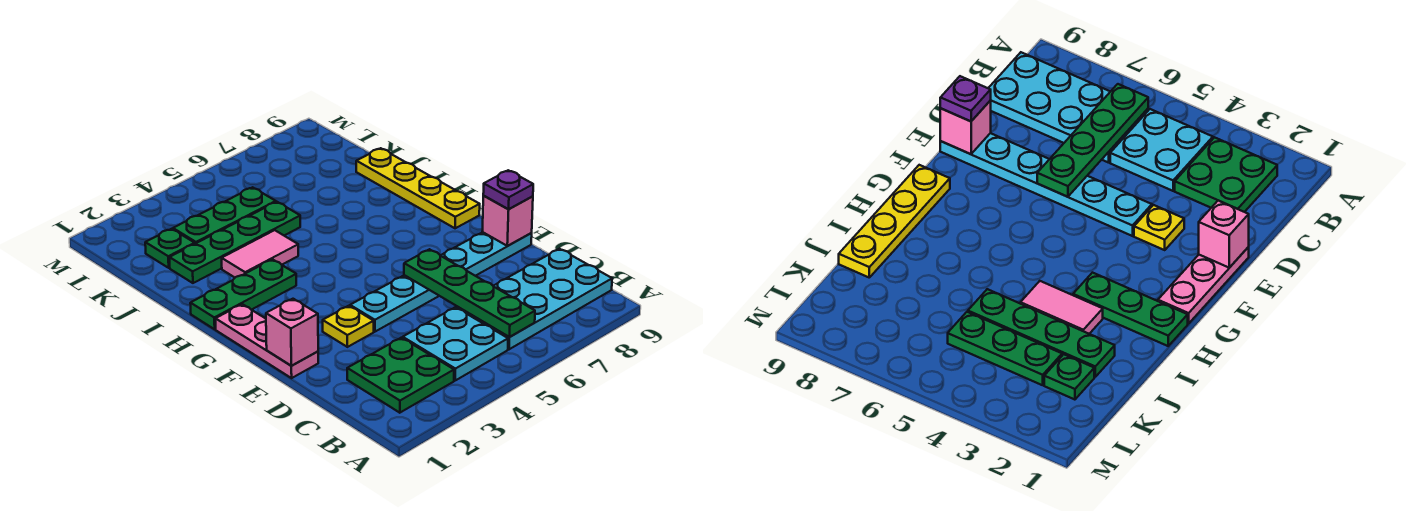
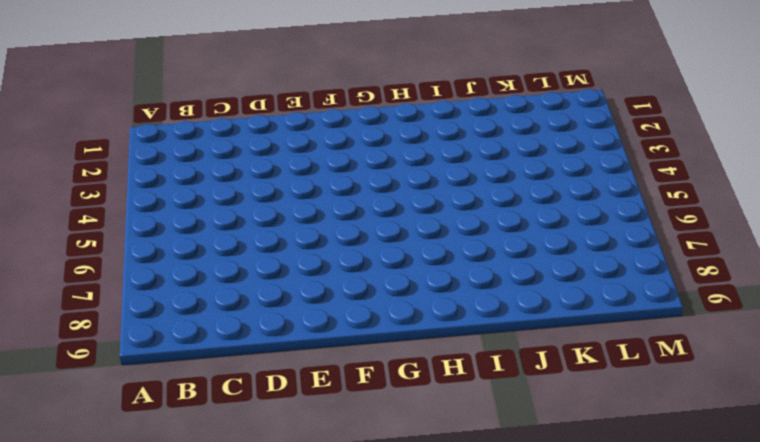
none -> green plate B2:C3 level 1
none -> cyan plate B4:C5 level 1
none -> cyan plate B6:C9 level 1

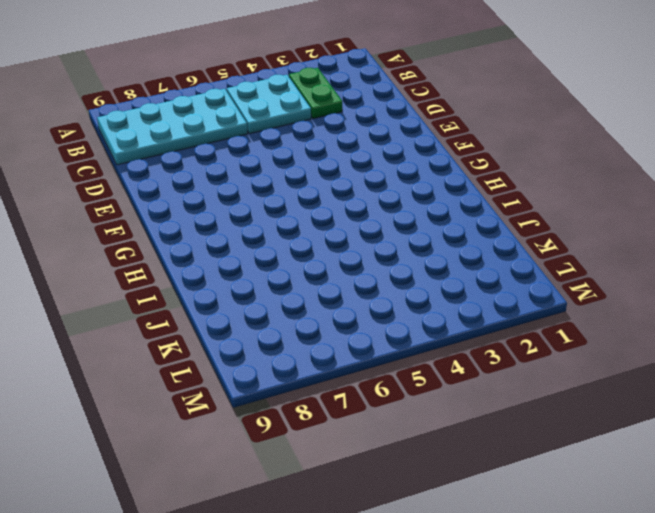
green plate B3:C3 level 1 -> green plate B2:C3 level 1
none -> pink plate E1:G1 level 1
none -> yellow plate E3 level 1
none -> cyan plate E4:E9 level 1

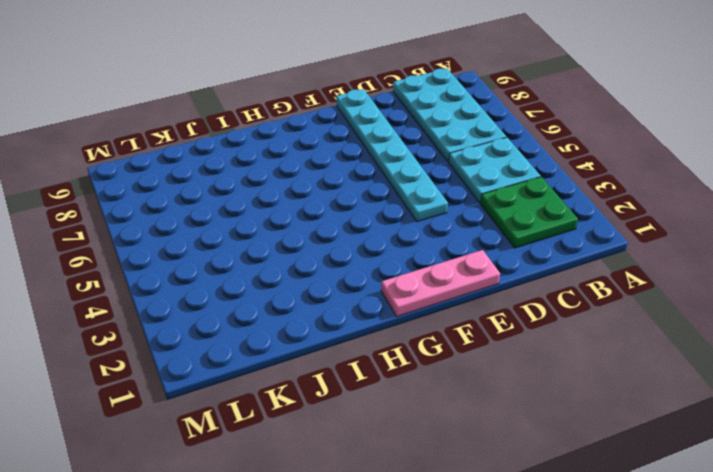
none -> yellow plate E3 level 1
none -> yellow plate G9:J9 level 1
none -> green plate H1:H3 level 1

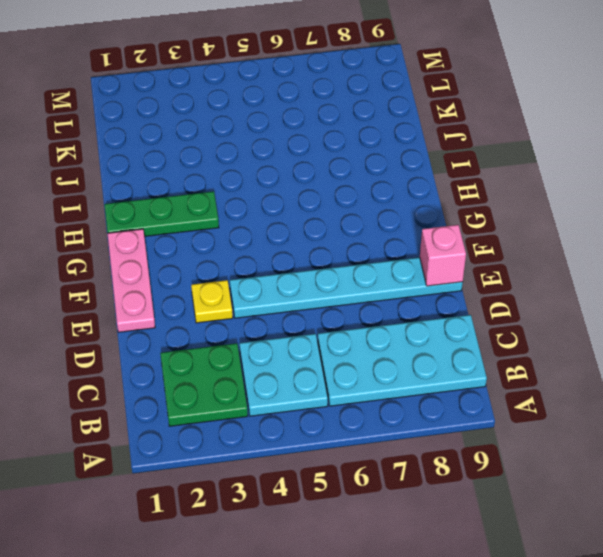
none -> yellow plate G9:J9 level 1
none -> pink tile I3:I4 level 1
none -> green plate J2:J5 level 1

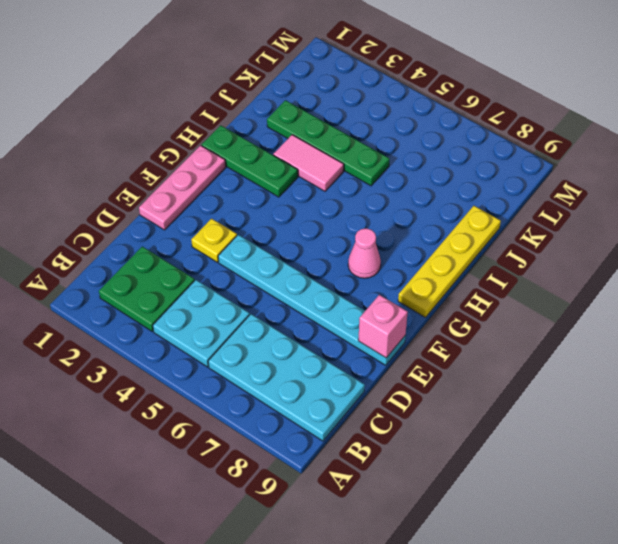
pink cone G7 level 1 -> none
none -> green plate K2 level 1
none -> green plate K3:K5 level 1
none -> green plate B6:E6 level 2

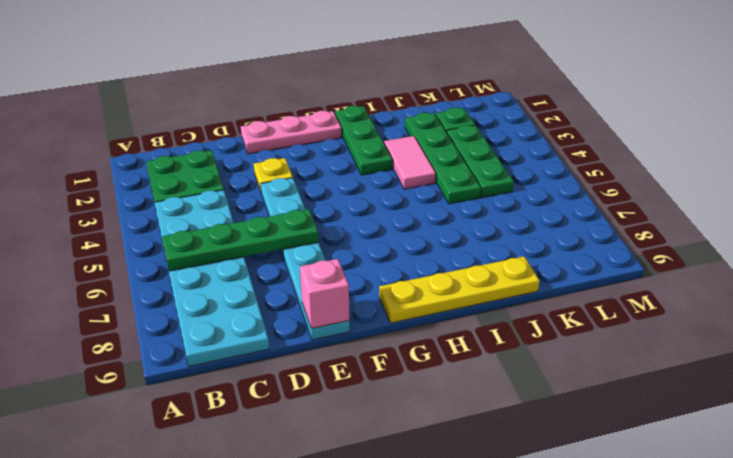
none -> pink brick E1 level 2
none -> purple plate E9 level 3

